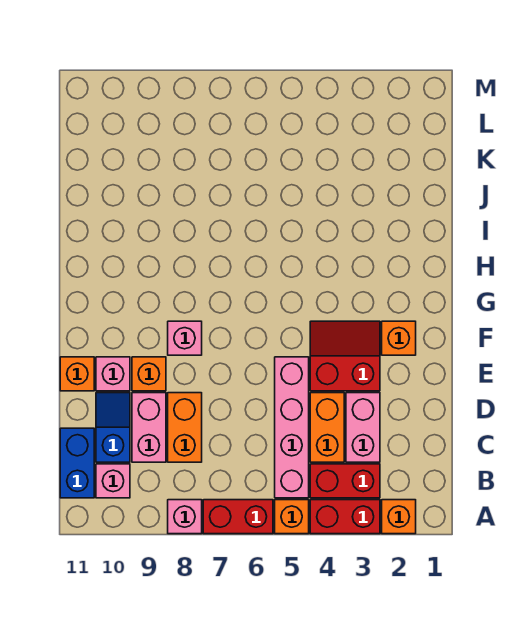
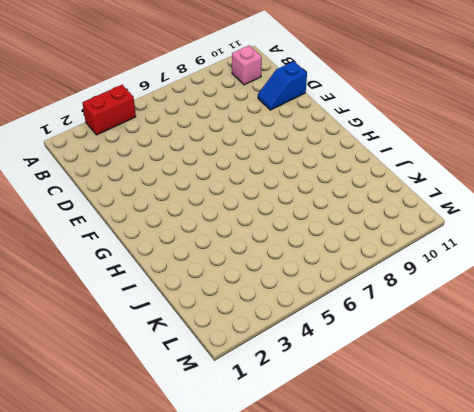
blue slope D10:D11 level 1 top 11 -> blue slope C10:D10 level 1 top C
none -> orange brick A2 level 1
none -> orange brick A5 level 1
none -> red brick A6:A7 level 1

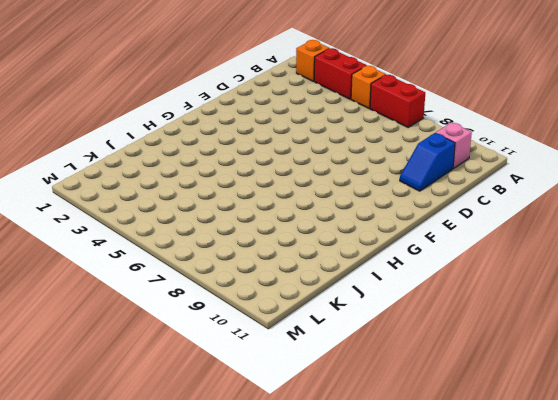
none -> pink brick A8 level 1
none -> red brick B3:B4 level 1
none -> pink brick B5:E5 level 1

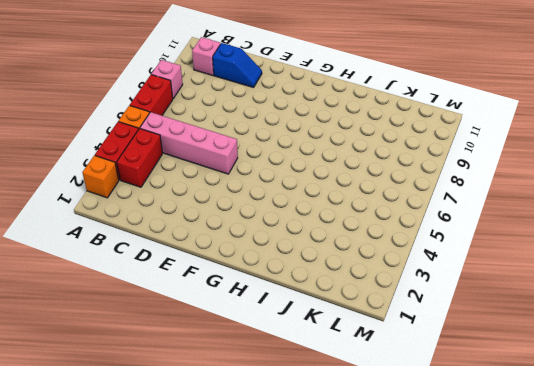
none -> blue brick B11:C11 level 1
none -> pink brick C3:D3 level 1
none -> orange brick C4:D4 level 1

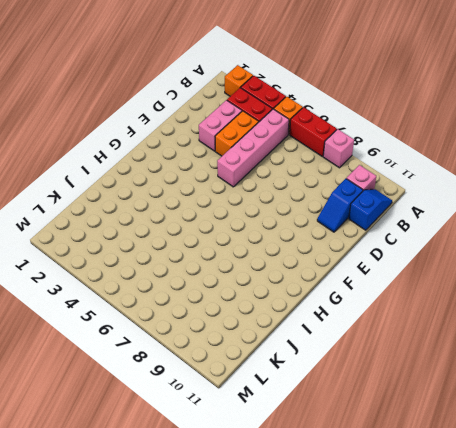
blue slope B11:C11 level 1 top C -> blue brick B11:C11 level 1
none -> orange brick C8:D8 level 1
none -> pink brick C9:D9 level 1
none -> red slope E3:F4 level 1 top E

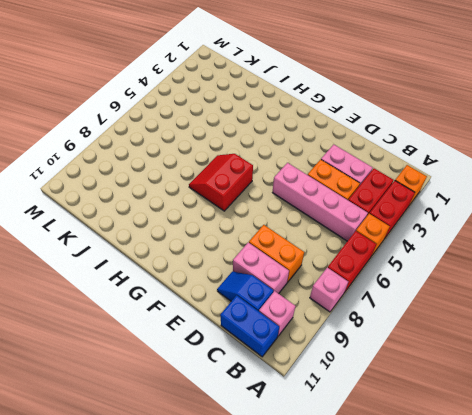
red slope G6:H7 level 1 top G -> red slope E3:F4 level 1 top E
none -> orange brick E9 level 1
none -> pink brick E10 level 1
none -> orange brick E11 level 1

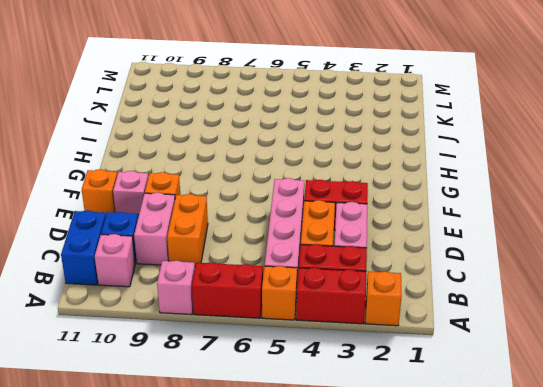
none -> orange brick F2 level 1
none -> pink brick F8 level 1

